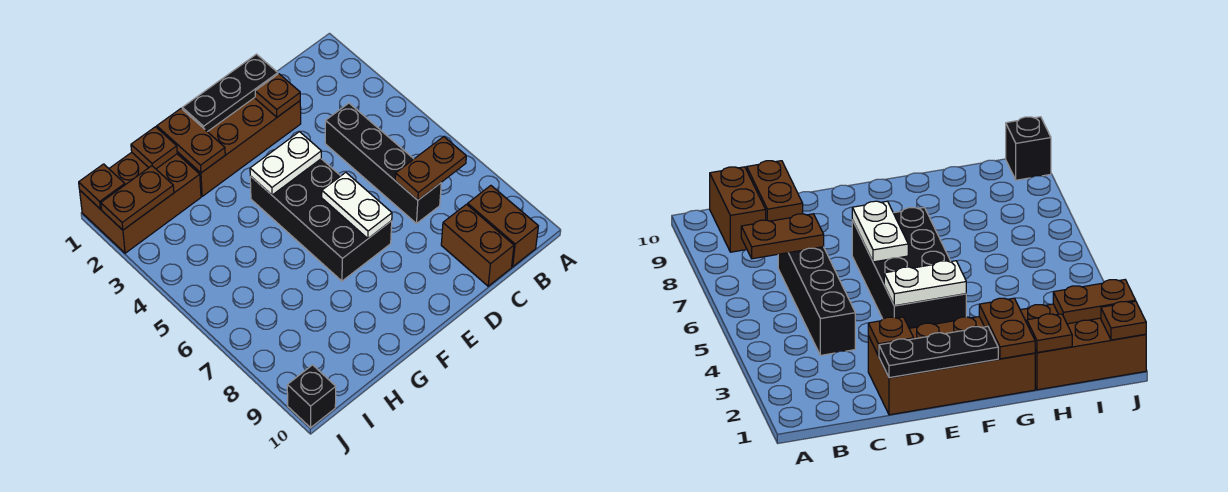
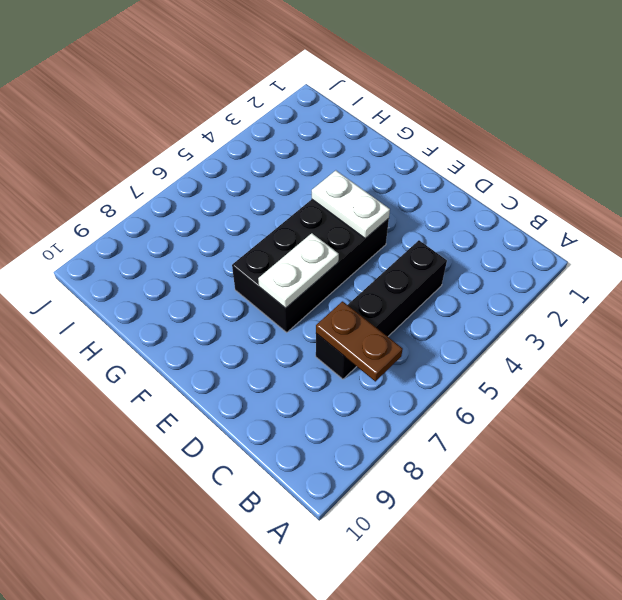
none -> brown brick B9:B10 level 1
none -> brown brick C9:C10 level 1
none -> brown brick D1:G2 level 1

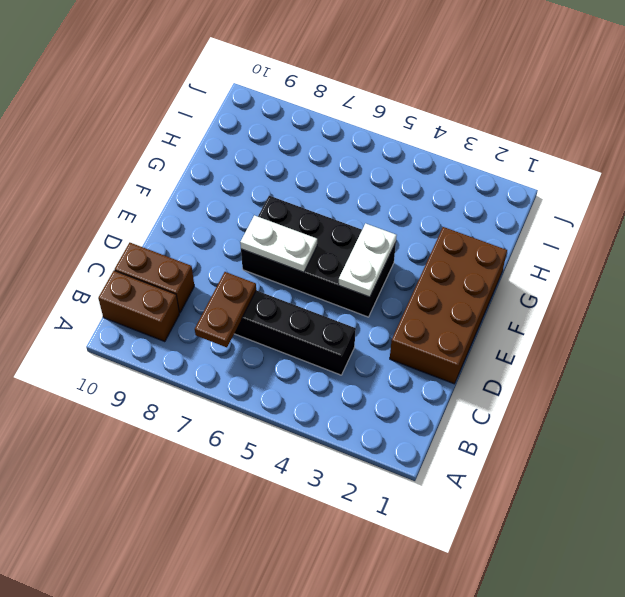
none -> brown brick H1:J2 level 1
none -> black brick J10 level 1
none -> black plate D1:F1 level 2

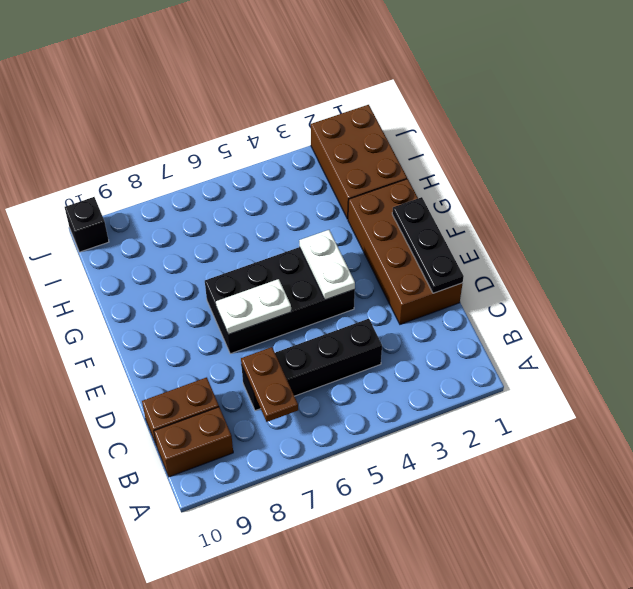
none -> brown plate D2 level 2
none -> brown plate G1:G2 level 2
none -> brown plate H1 level 2

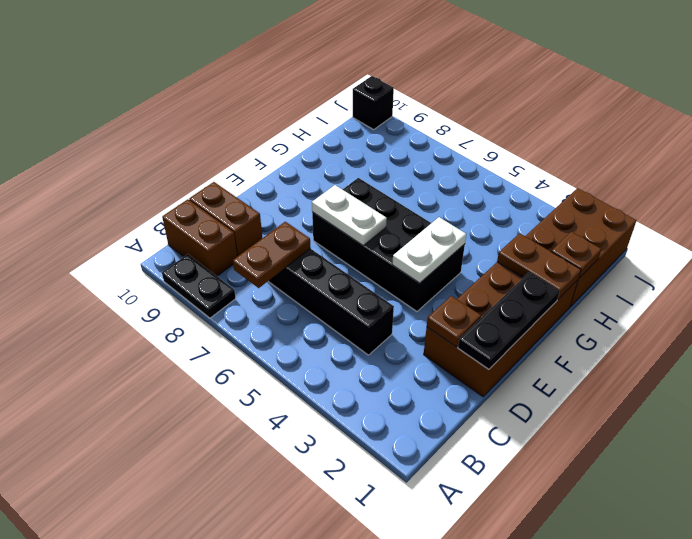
black plate A8:A9 level 1 -> none
none -> brown plate I2:J2 level 2
none -> brown plate J1 level 2

